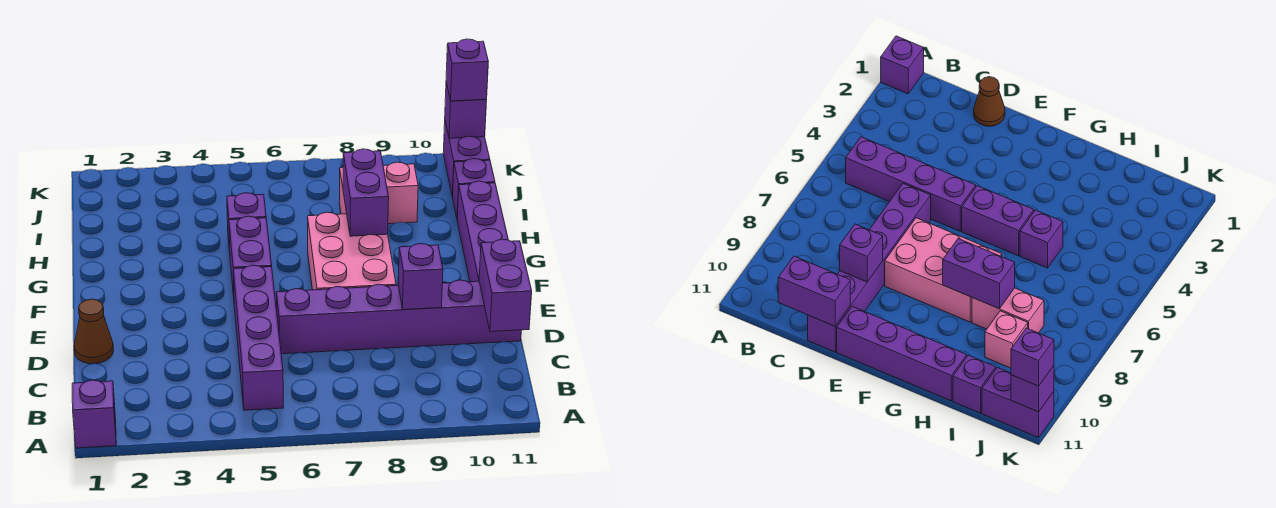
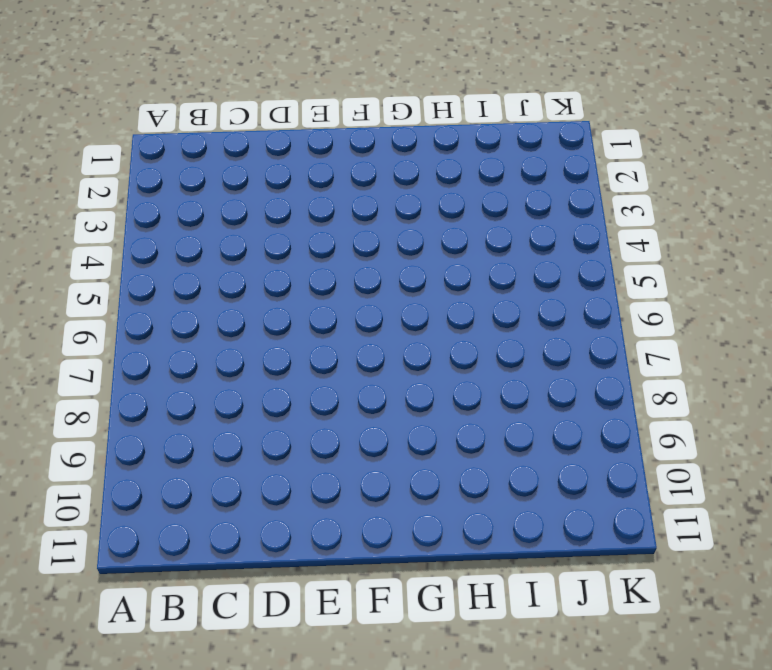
none -> purple brick A1 level 1
none -> purple brick B5:E5 level 1
none -> brown cone D1 level 1

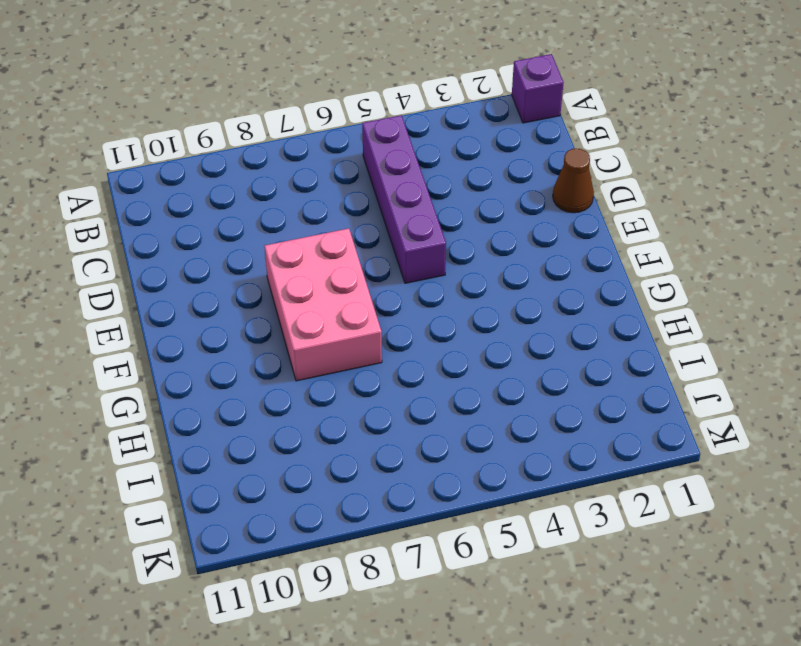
none -> purple brick D6:D11 level 1
none -> purple brick E11:H11 level 1
none -> purple brick F5:G5 level 1

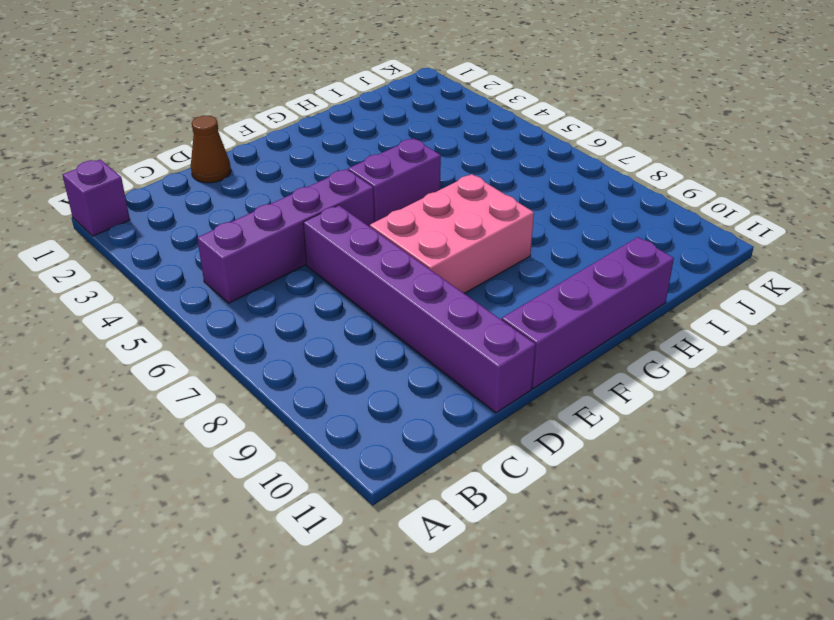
none -> purple brick H5 level 1
none -> pink brick H8:I8 level 1
none -> pink brick I9 level 1

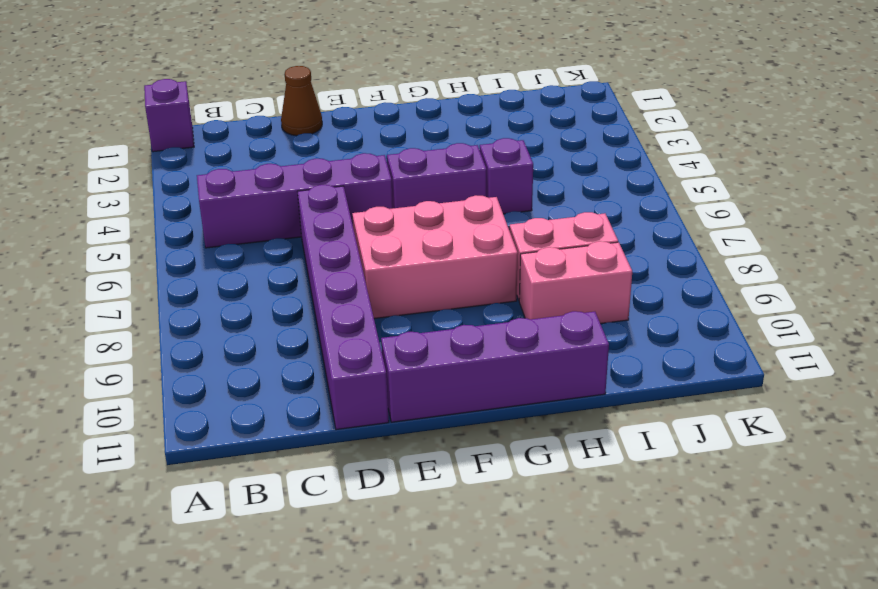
pink brick H9:I9 level 1 -> pink brick I9 level 1
none -> purple brick I11 level 1
none -> purple brick J11:K11 level 1
none -> purple brick C11:D11 level 2

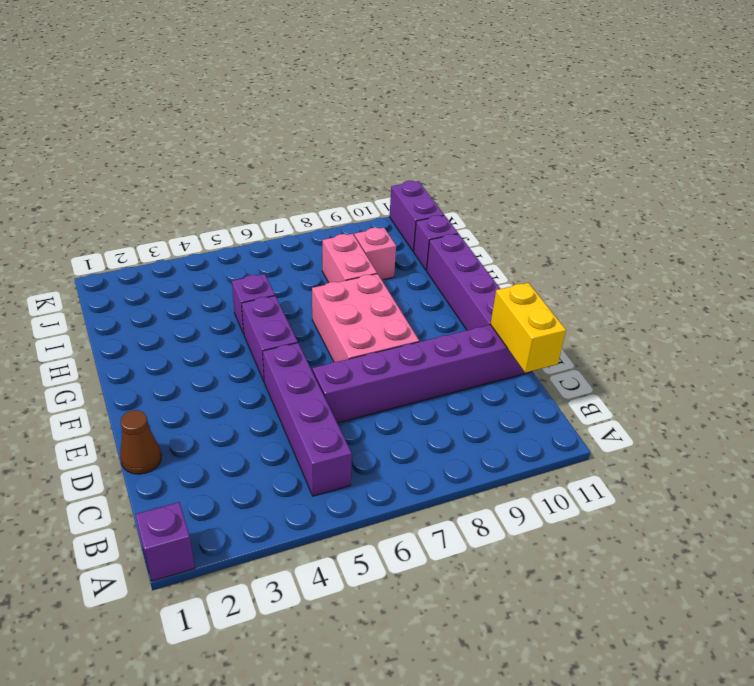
yellow brick C11:D11 level 2 -> purple brick C11:D11 level 2
none -> purple brick D9 level 2
none -> purple brick G8:H8 level 2
none -> purple brick K11 level 2

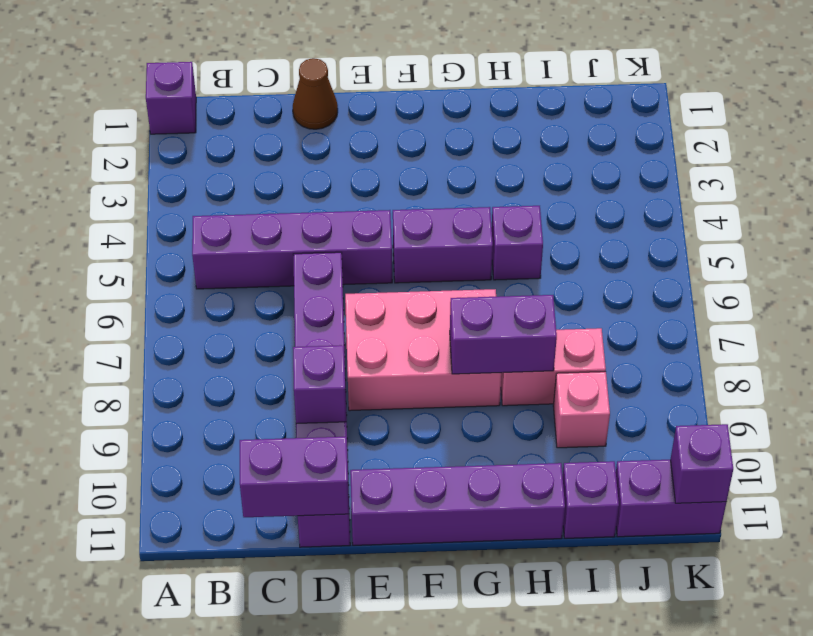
none -> purple brick K11 level 3

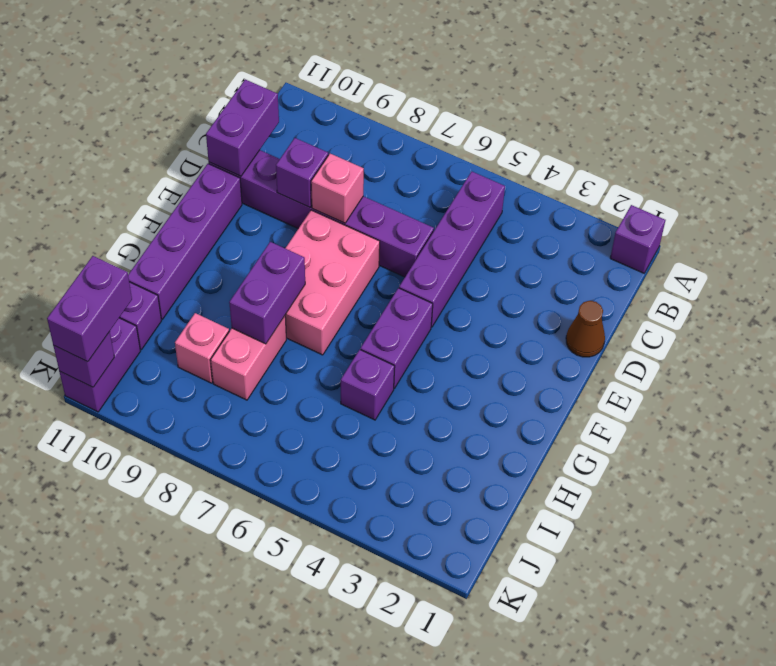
pink brick D8 level 2 -> none
purple brick J11:K11 level 3 -> purple brick K11 level 3

